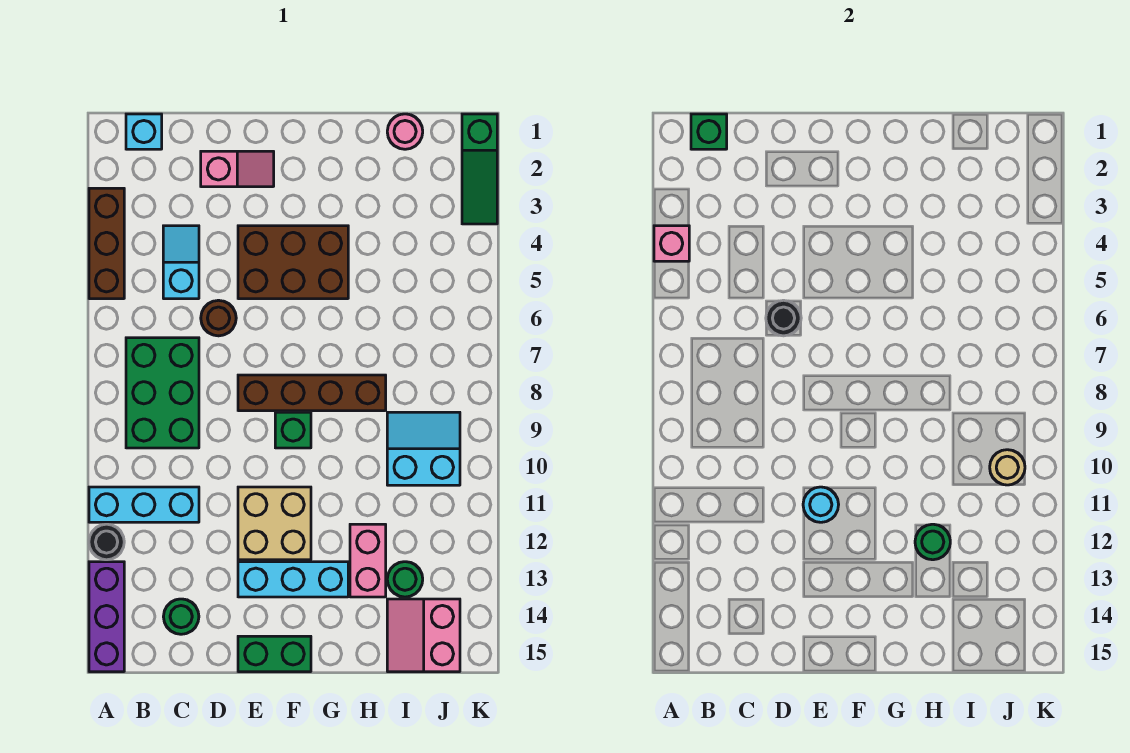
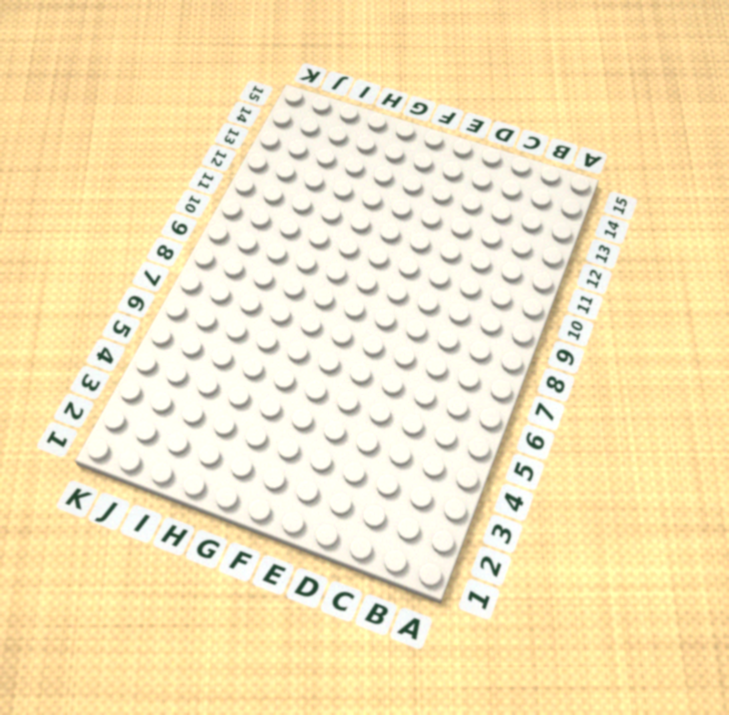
none -> brown brick A3:A5 level 1
none -> cyan brick A11:C11 level 1
none -> black round brick A12 level 1

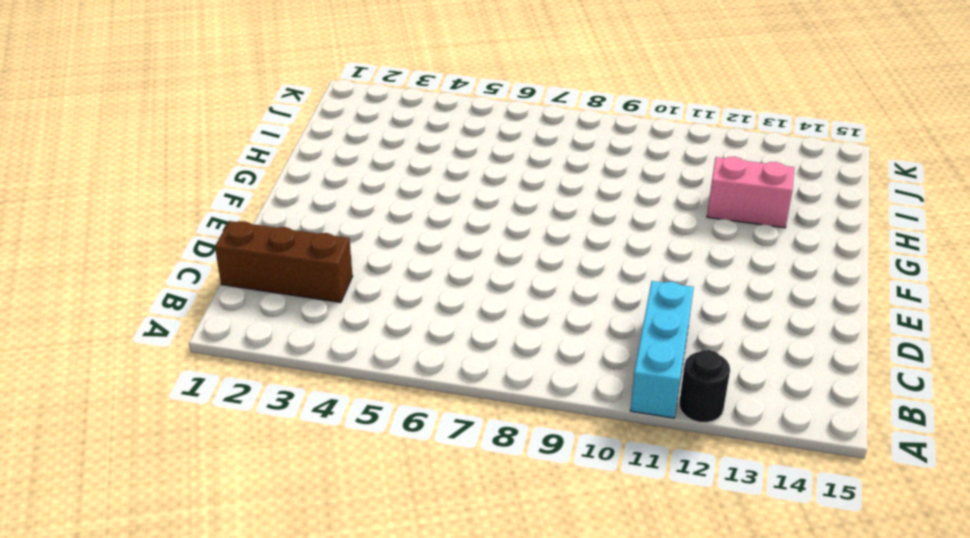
brown brick C1:C3 level 1 -> brown brick A3:A5 level 1
none -> purple brick A13:A15 level 1
none -> cyan brick B1 level 1
none -> green brick B7:C9 level 1

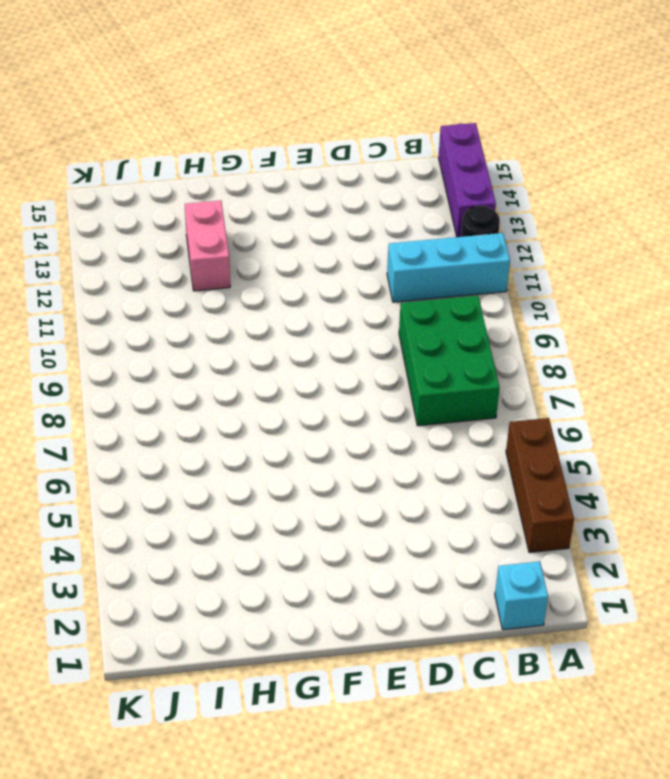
none -> cyan slope C4:C5 level 1 top 5
none -> green round brick C14 level 1
none -> pink slope D2:E2 level 1 top D

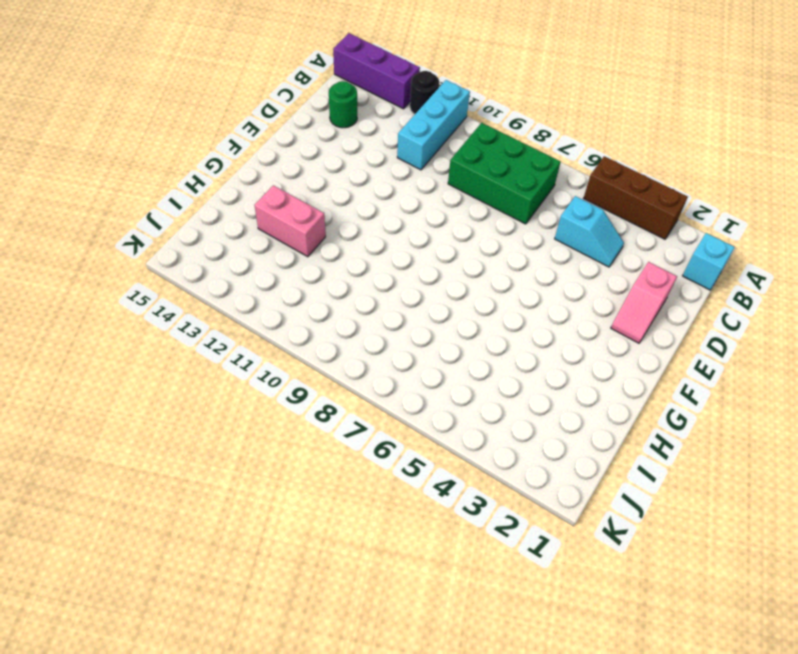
none -> brown round brick D6 level 1
none -> brown brick E4:G5 level 1
none -> brown brick E8:H8 level 1

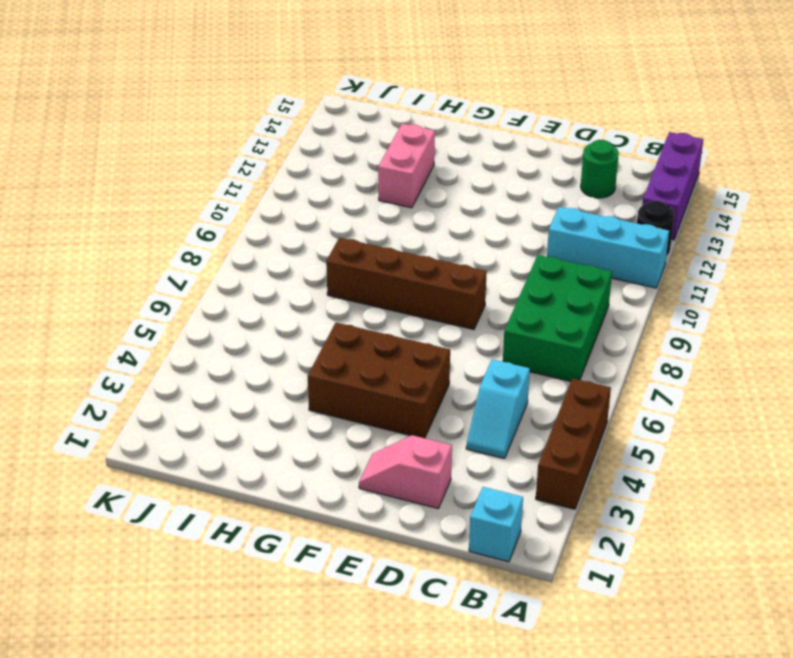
none -> brown round brick D6 level 1
none -> tan brick E11:F12 level 1
none -> cyan brick E13:G13 level 1

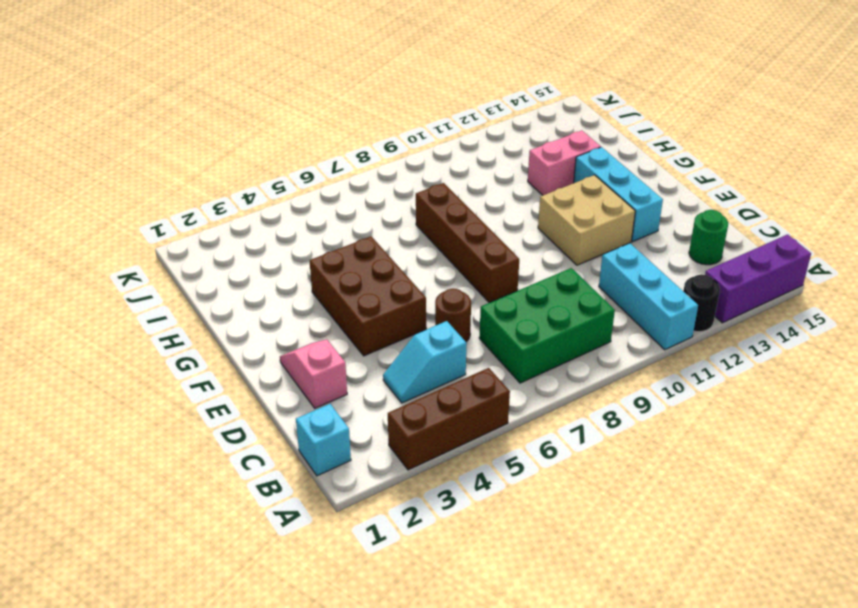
none -> green brick E15:F15 level 1
none -> green brick F9 level 1
none -> pink round brick I1 level 1

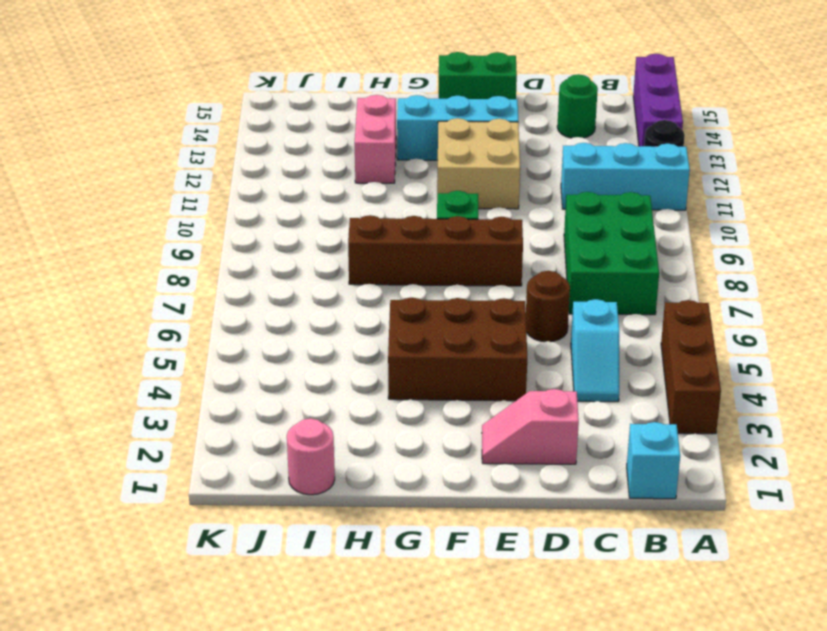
none -> cyan slope I9:J10 level 1 top 10
none -> green round brick I13 level 1
none -> pink slope I14:J15 level 1 top J

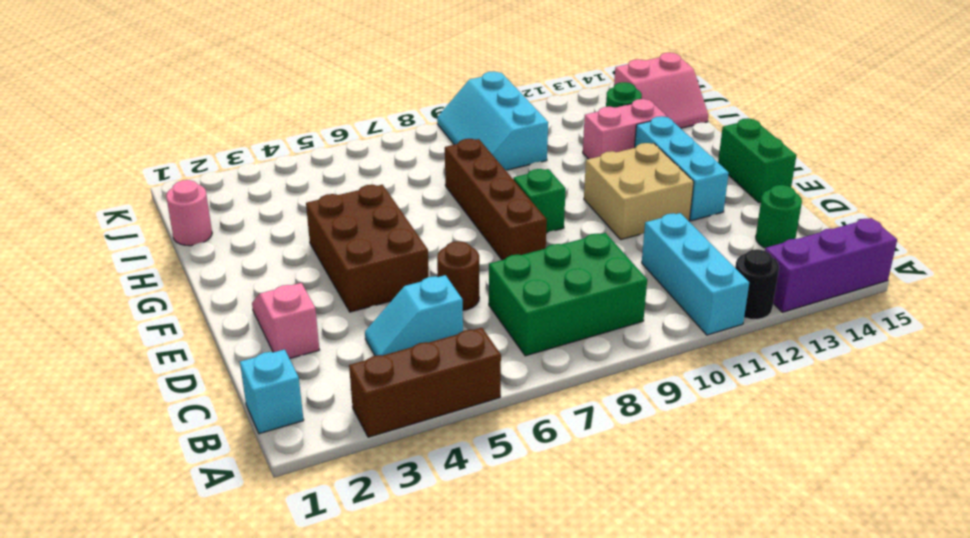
cyan slope I9:K10 level 1 top 10 -> cyan slope I9:J10 level 1 top 10
none -> green slope K1:K3 level 1 top 1
none -> pink brick A4 level 2
none -> green brick B1 level 2

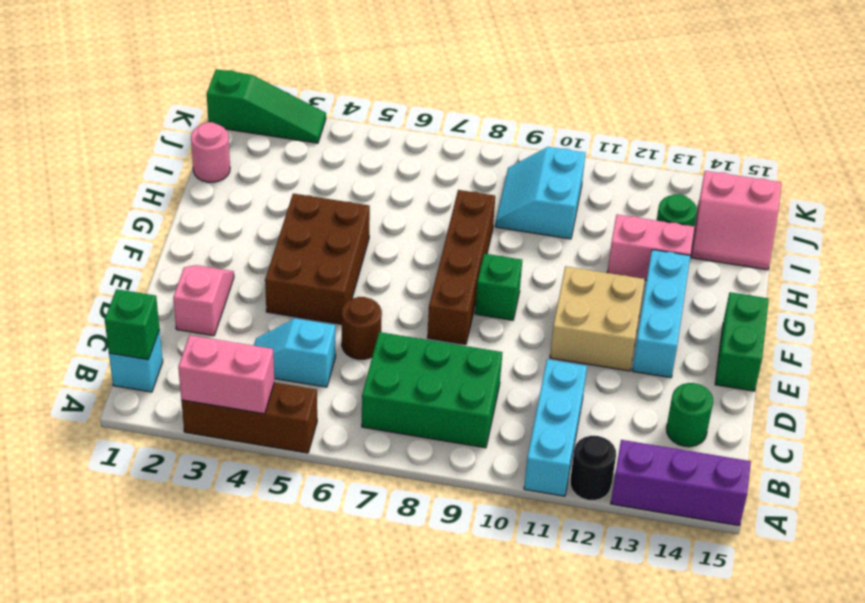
pink brick A3:A4 level 2 -> pink brick A4 level 2
none -> black round brick D6 level 2
none -> cyan round brick E11 level 2
none -> green round brick H12 level 2

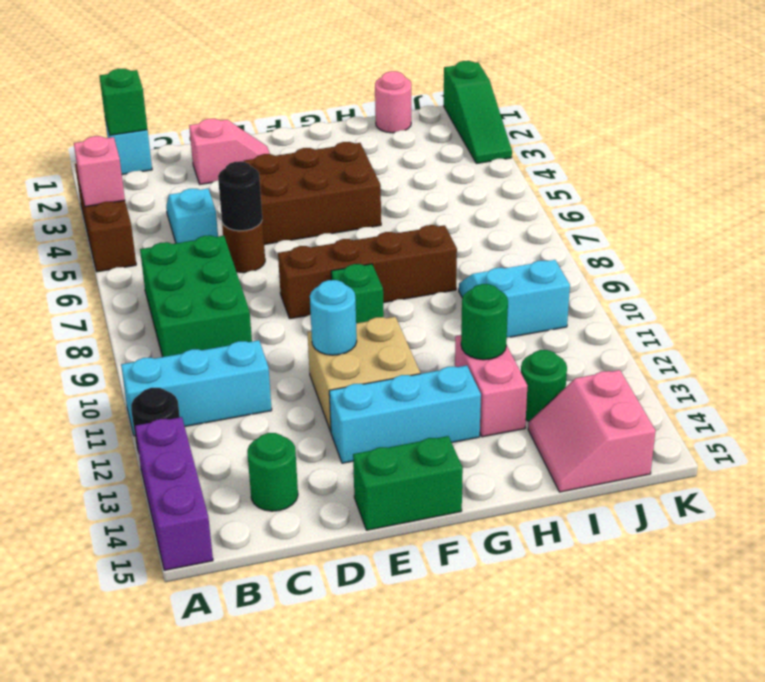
none -> tan round brick J10 level 2

